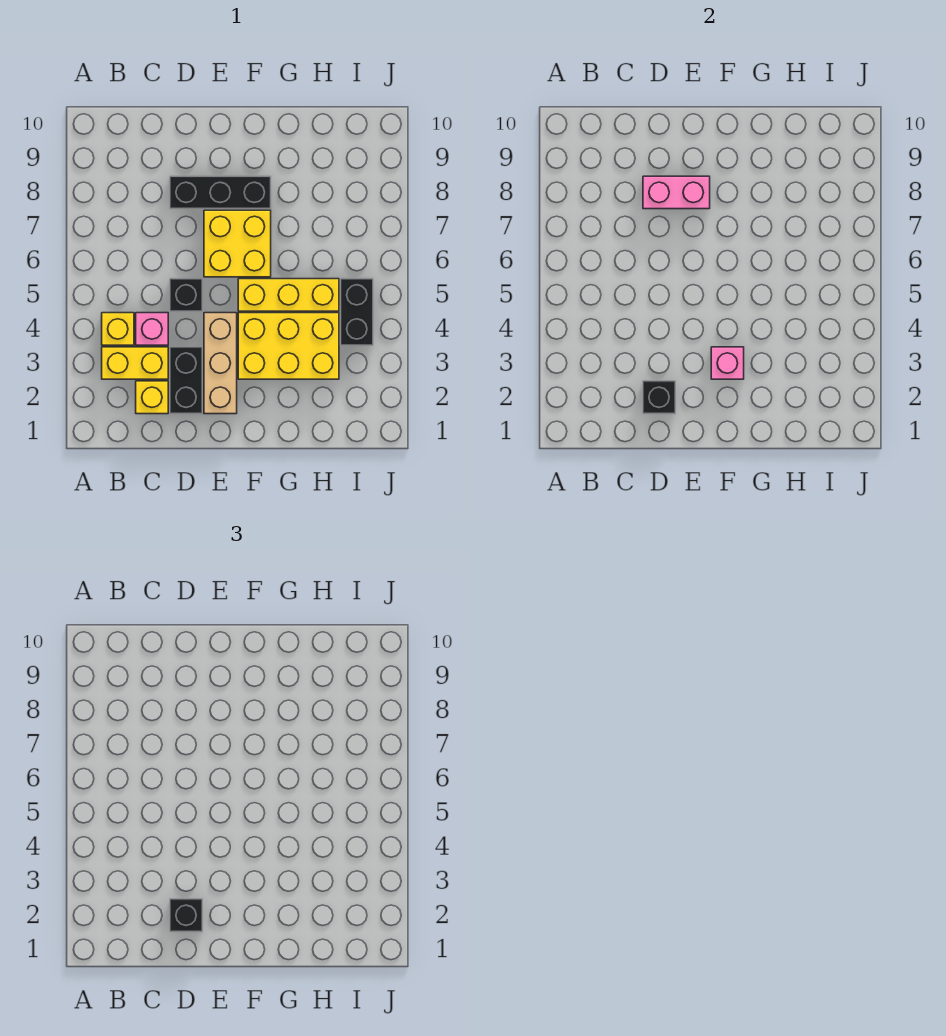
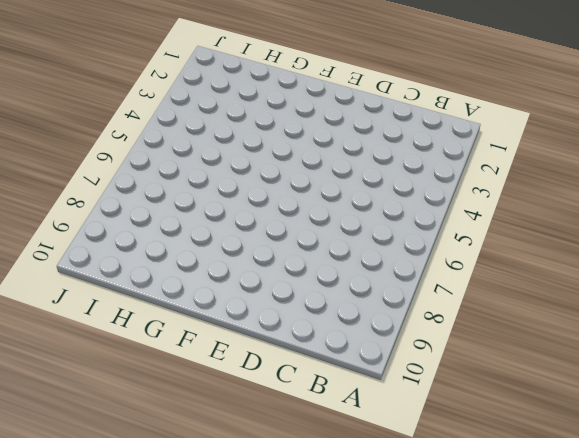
none -> yellow brick B3:C3 level 1
none -> yellow brick B4 level 1
none -> yellow brick C2 level 1

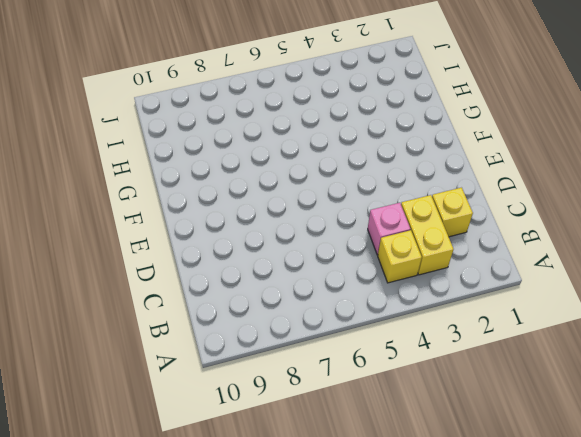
none -> black brick D2:D3 level 1
none -> black brick D5 level 1
none -> black brick D8:F8 level 1

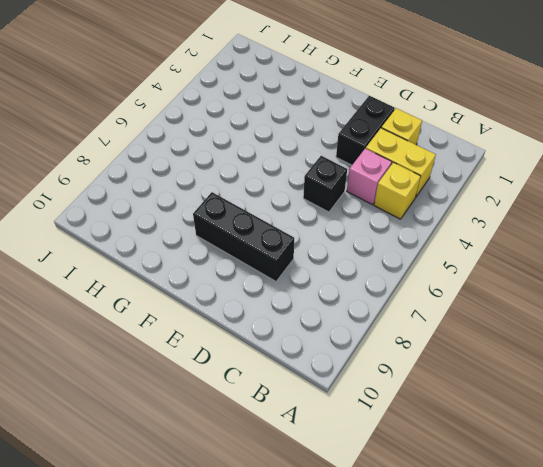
none -> tan brick E2:E4 level 1
none -> yellow brick E6:F7 level 1
none -> yellow brick F3:H4 level 1

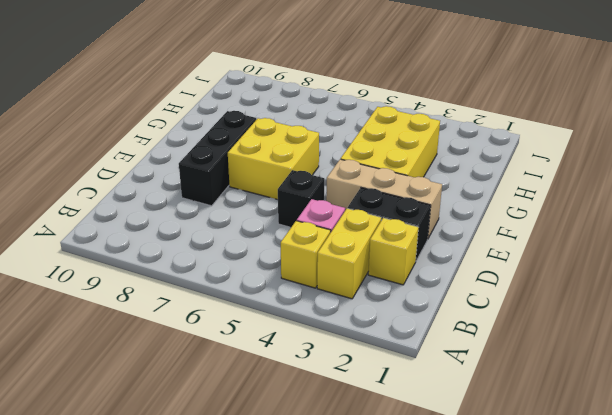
none -> yellow brick F5:H5 level 1
none -> black brick I4:I5 level 1
none -> black brick D2 level 2

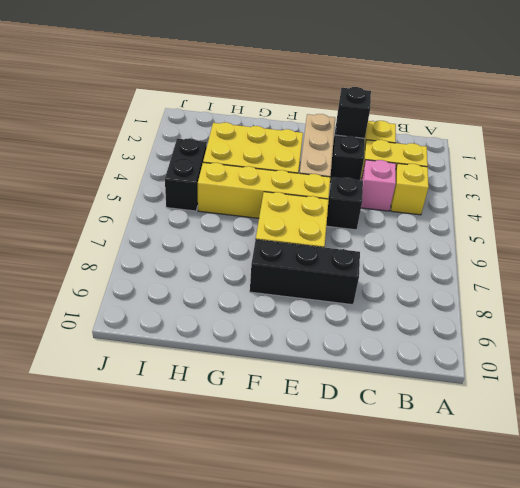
yellow brick E5:H5 level 1 -> yellow brick F5:H5 level 1
none -> pink brick D8:E8 level 2
none -> pink brick F3 level 2
none -> black brick D2 level 3

